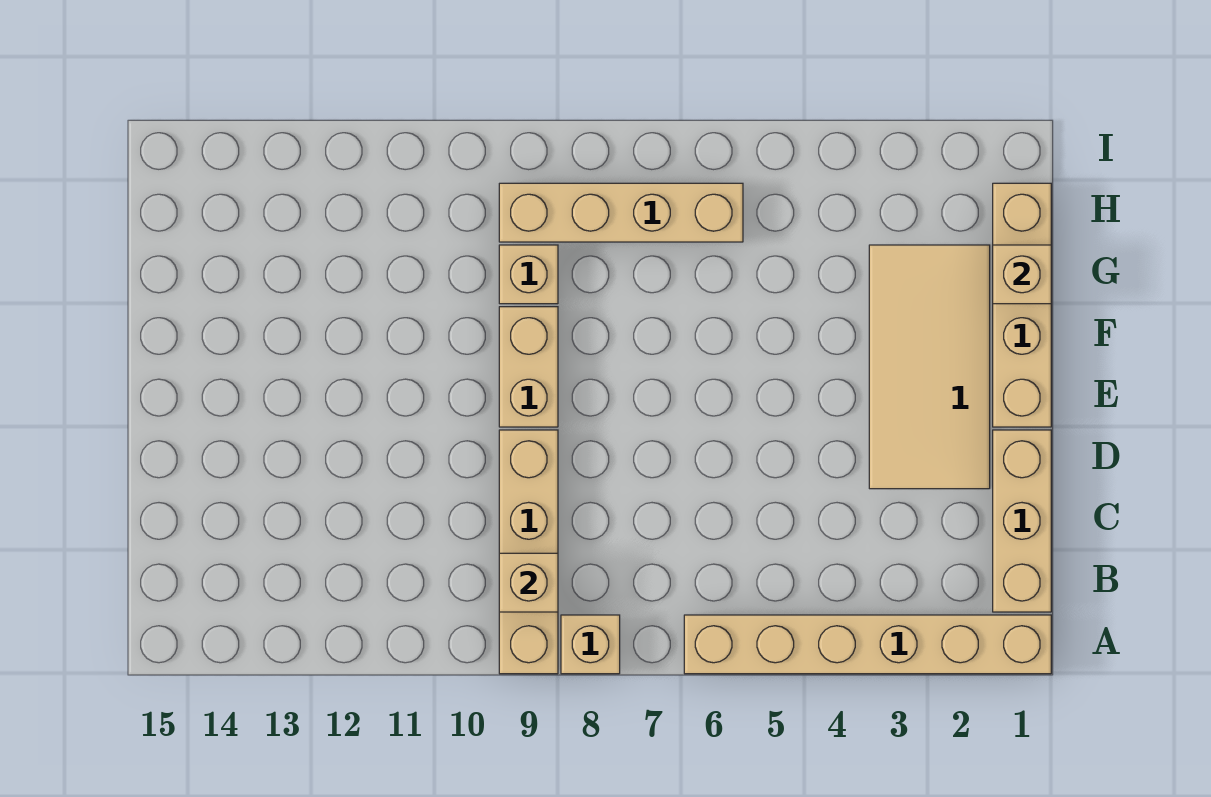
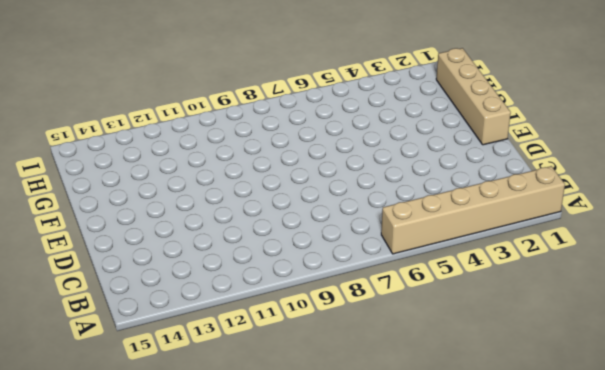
none -> tan brick A8 level 1
none -> tan brick A9:D9 level 1

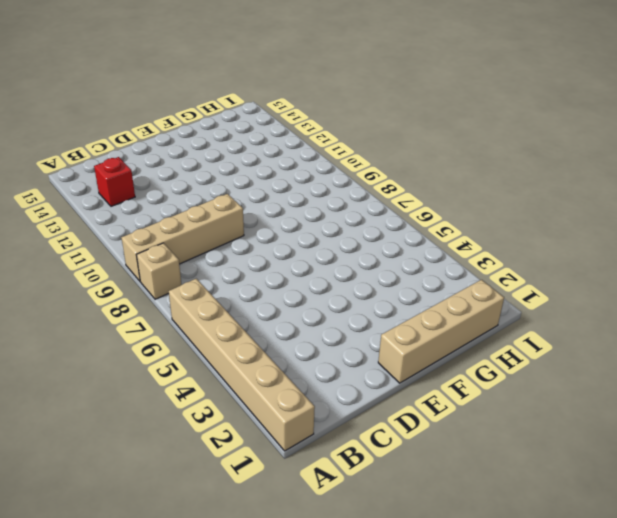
red brick B13 level 1 -> none
none -> tan brick B1:D1 level 1
none -> tan tile D2:G3 level 1

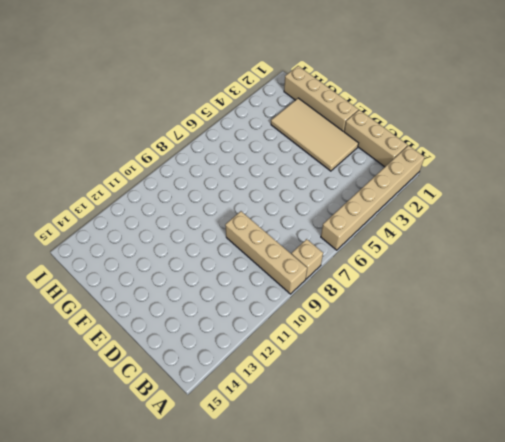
none -> tan brick E9:F9 level 1
none -> tan brick G9 level 1

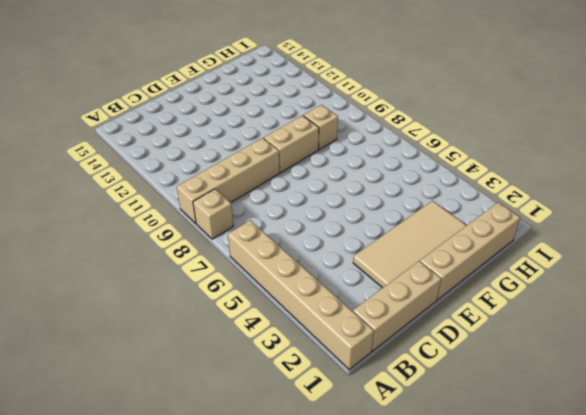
none -> tan brick H6:H9 level 1
none -> tan brick B9 level 2

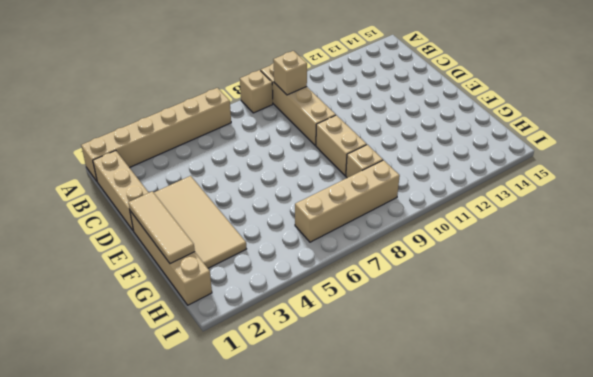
tan tile E1:G1 level 2 -> tan brick G1 level 2

